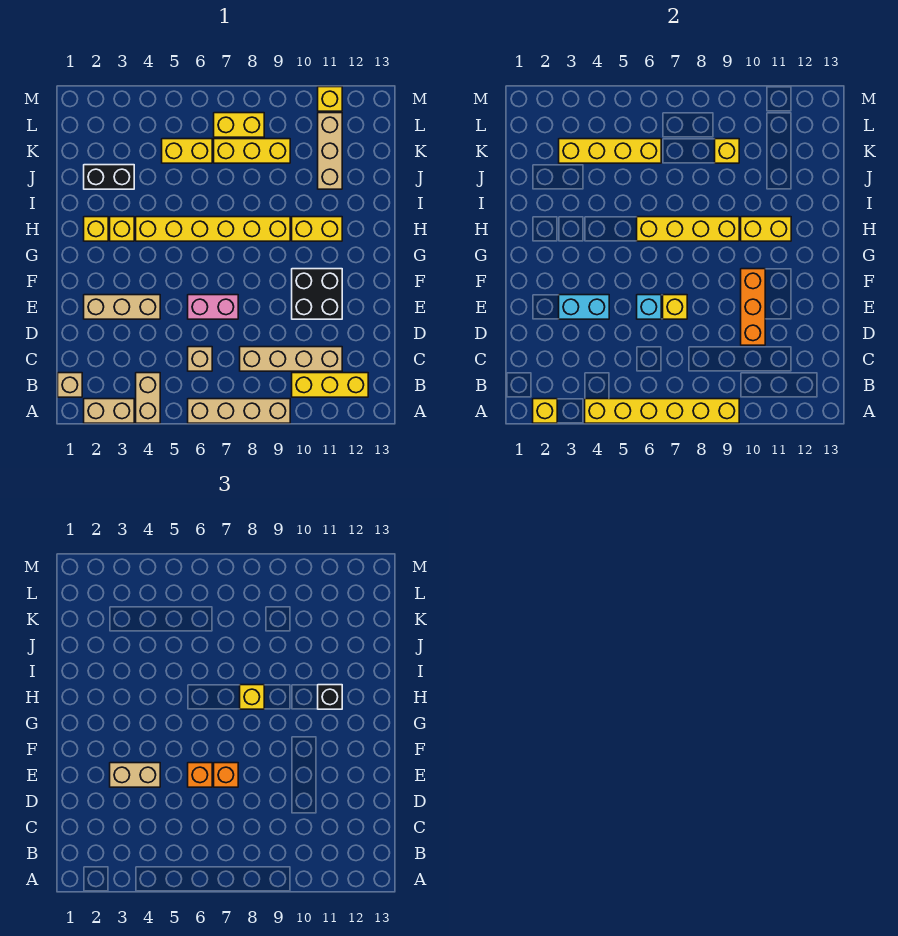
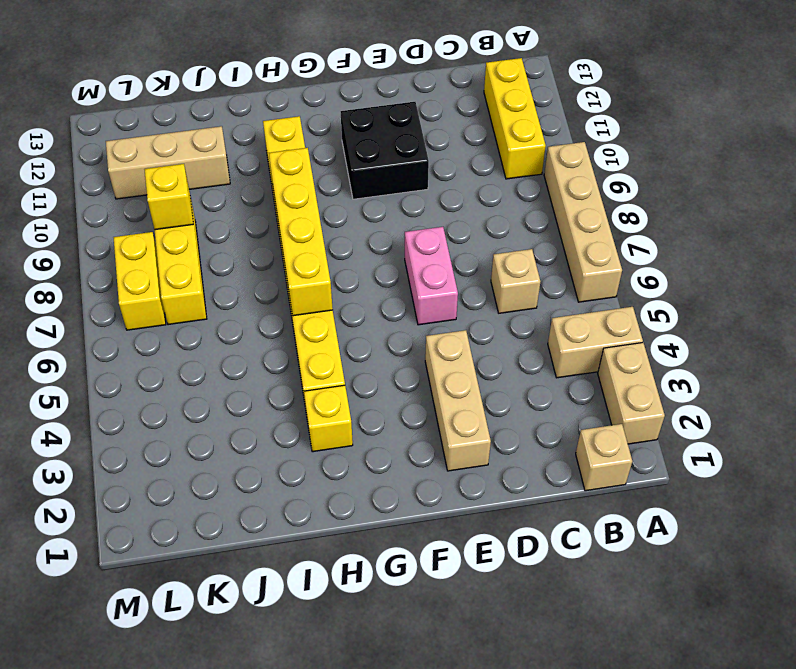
none -> tan brick C8:C11 level 1
none -> yellow brick H2 level 1
none -> black brick J2:J3 level 1
none -> yellow brick K5:K6 level 1

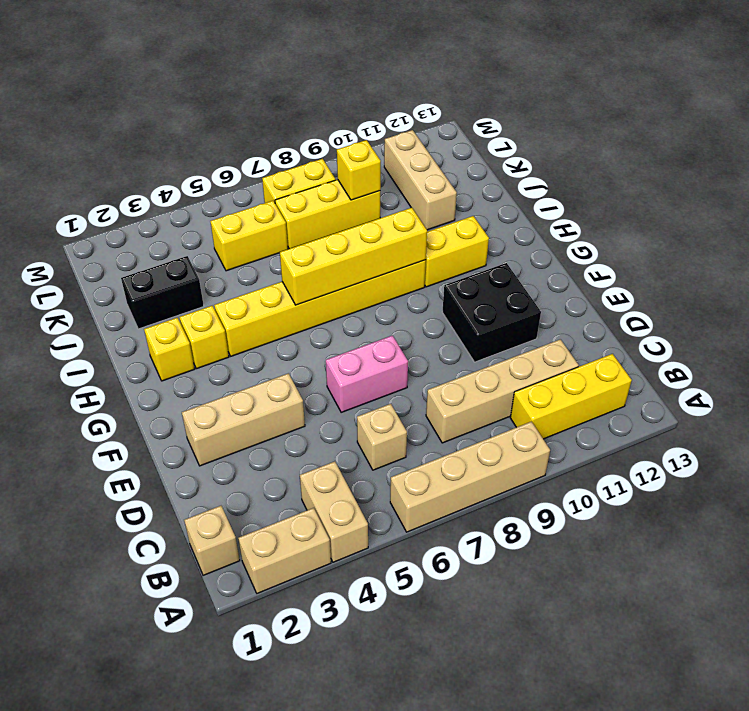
none -> yellow brick M11 level 1
none -> yellow brick A2 level 2
none -> yellow brick A4:A9 level 2
none -> orange brick D10:F10 level 2

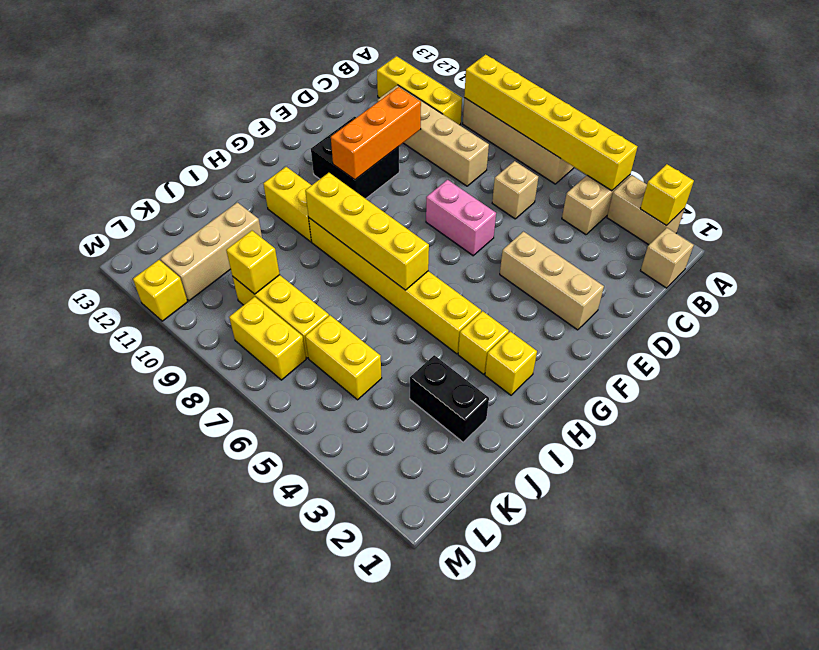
none -> cyan brick E3:E4 level 2
none -> cyan brick E6 level 2
none -> yellow brick E7 level 2
none -> yellow brick H10:H11 level 2

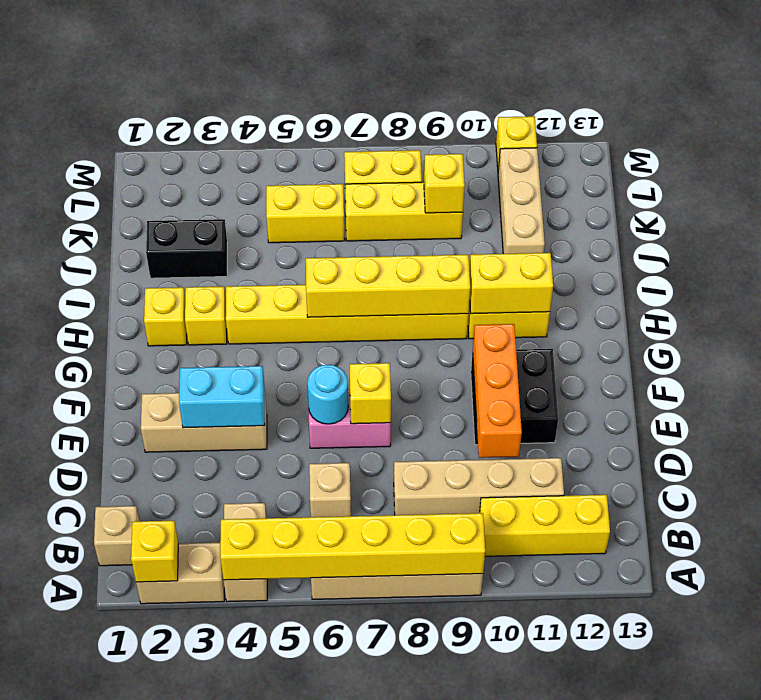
cyan round brick E6 level 2 -> cyan brick E6 level 2
none -> yellow brick K3:K6 level 2
none -> tan brick E3:E4 level 3
none -> orange brick E6 level 3
none -> orange brick E7 level 3

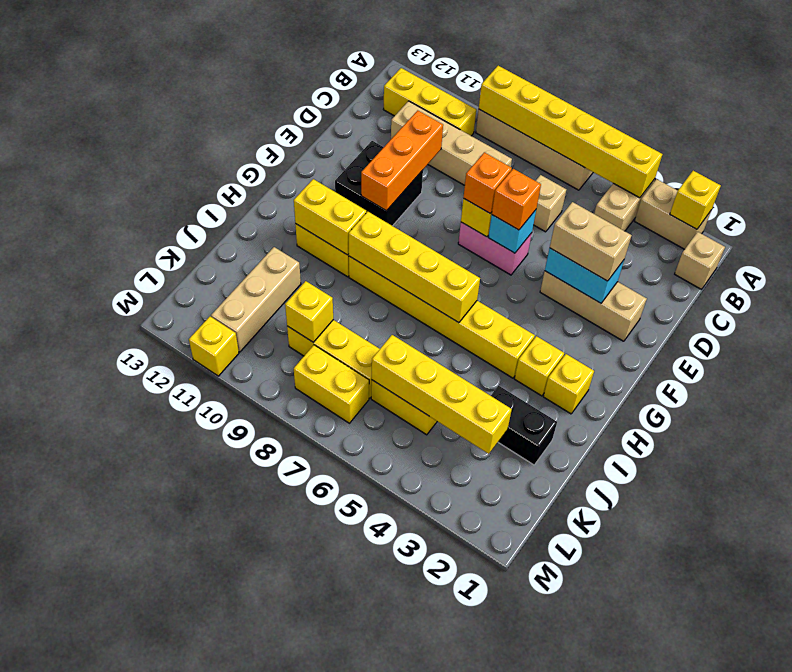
none -> yellow brick H8 level 3
none -> black brick H11 level 3

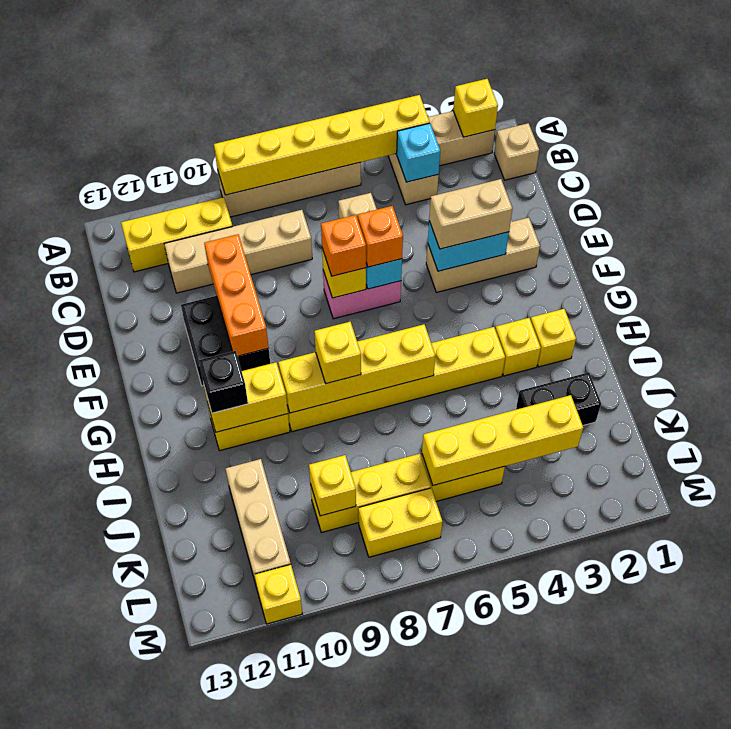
cyan brick B4 level 2 -> none

